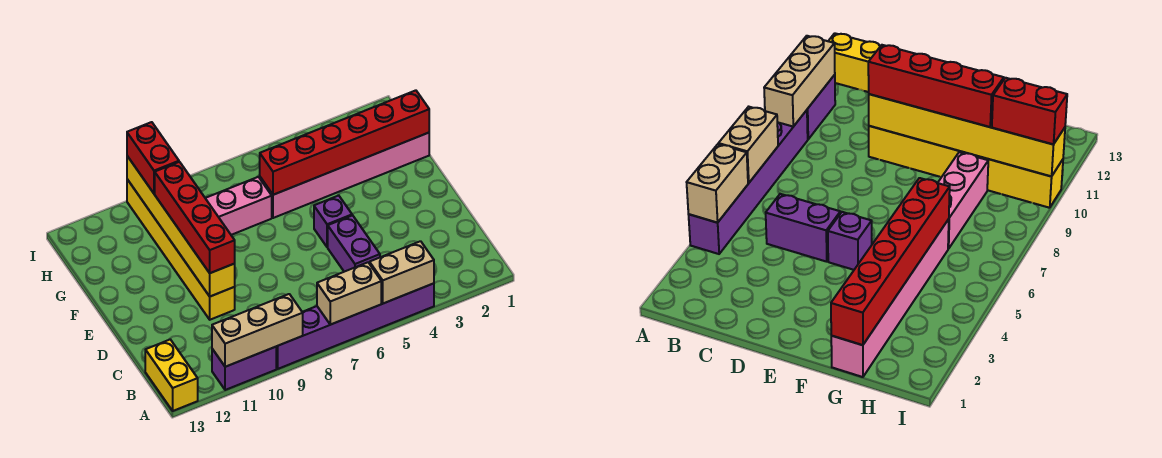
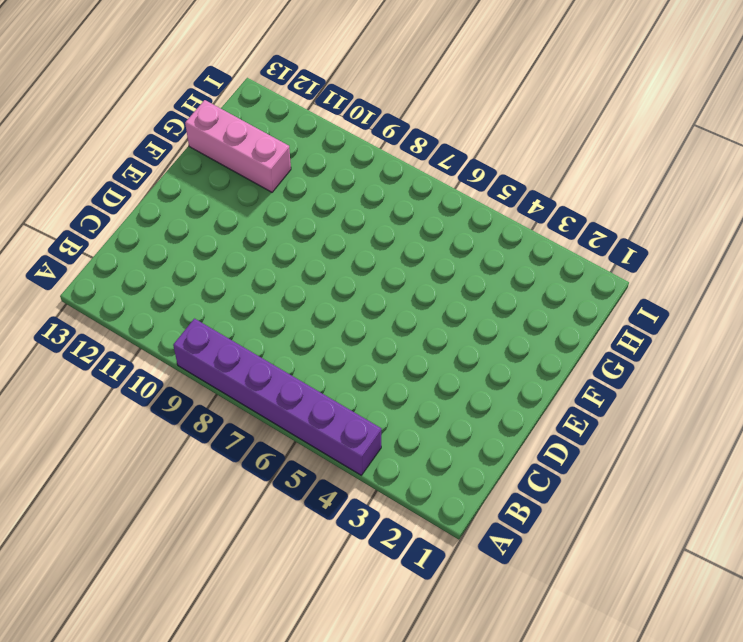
pink brick G11:G13 level 1 -> pink brick G7:G9 level 1
none -> purple brick A10:A11 level 1
none -> yellow brick A13:B13 level 1
none -> purple brick C5:D5 level 1

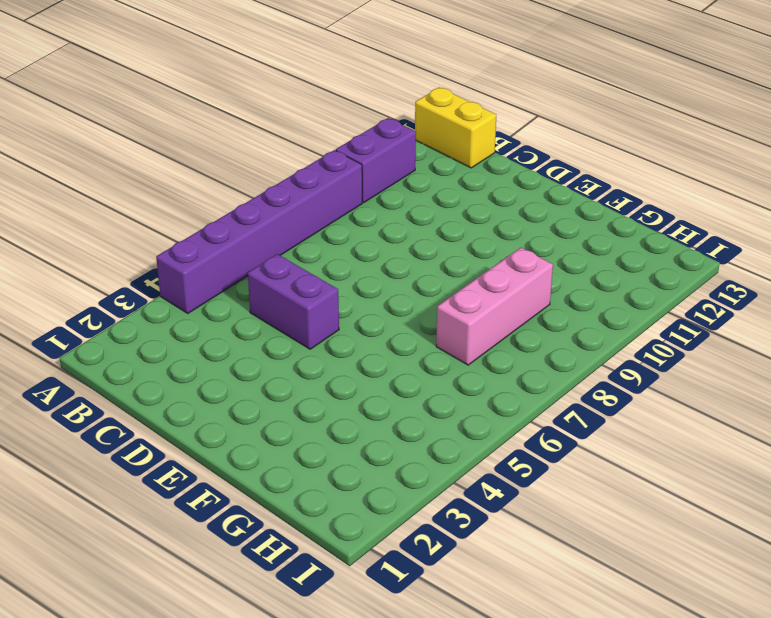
none -> yellow brick D10:I10 level 1
none -> purple brick E5 level 1
none -> pink brick G1:G6 level 1

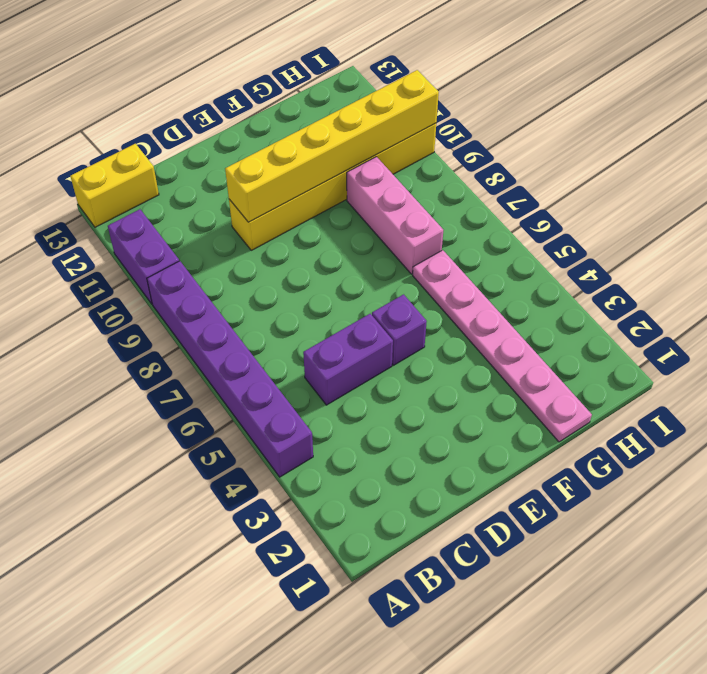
pink plate G1:G6 level 1 -> pink brick G1:G6 level 1
none -> tan brick A4:A5 level 2
none -> tan brick A6:A7 level 2
none -> tan brick A9:A11 level 2

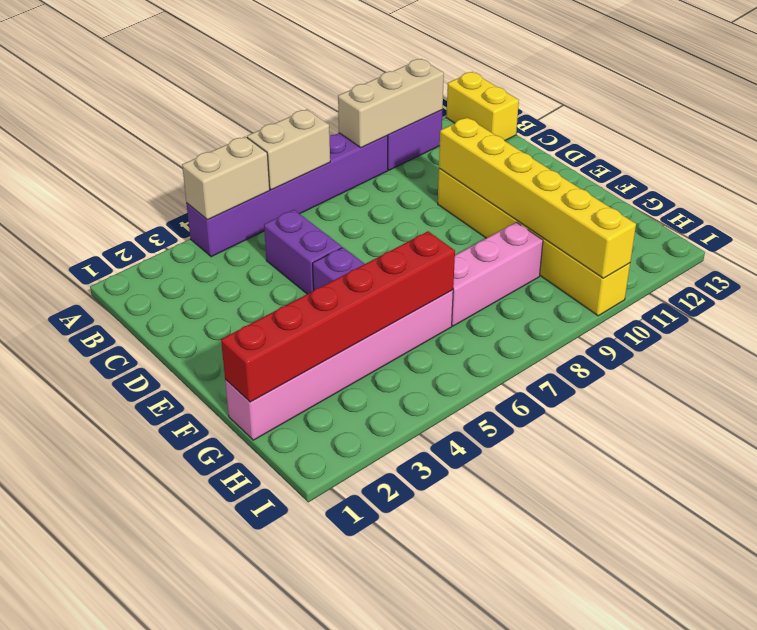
none -> red brick D10:G10 level 3
none -> red brick H10:I10 level 3

